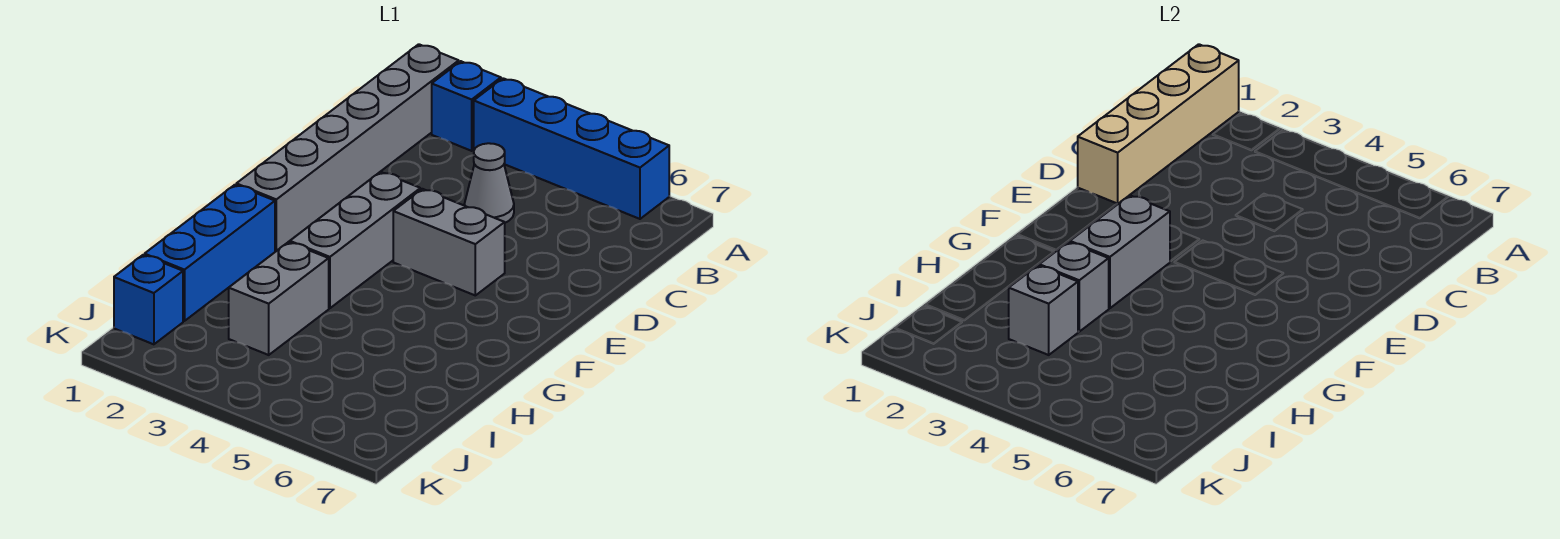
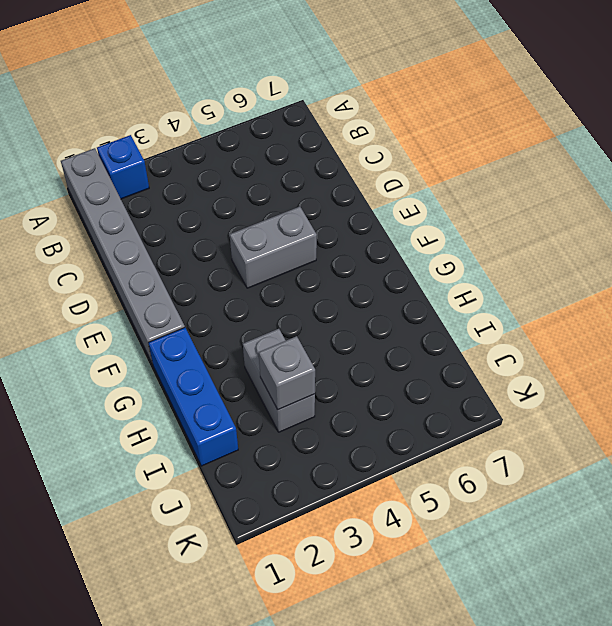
none -> blue brick A3:A6 level 1
none -> grey cone C4 level 1
none -> grey brick E3:G3 level 1

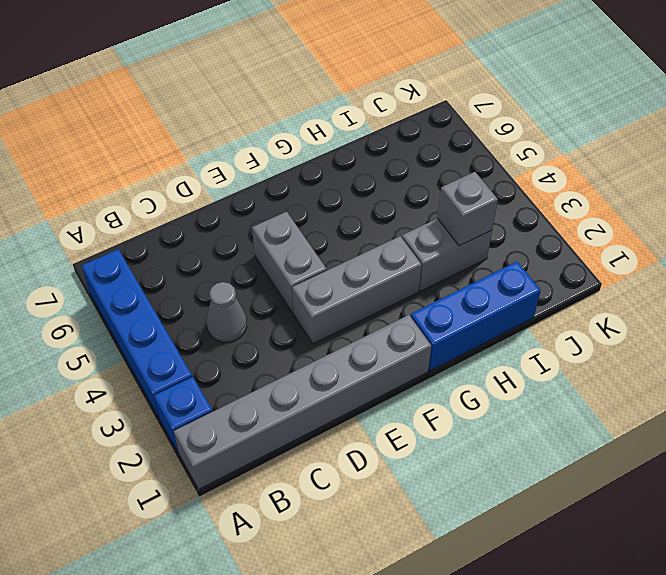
none -> blue brick J1 level 1
none -> tan brick A1:D1 level 2
none -> grey brick F3:G3 level 2

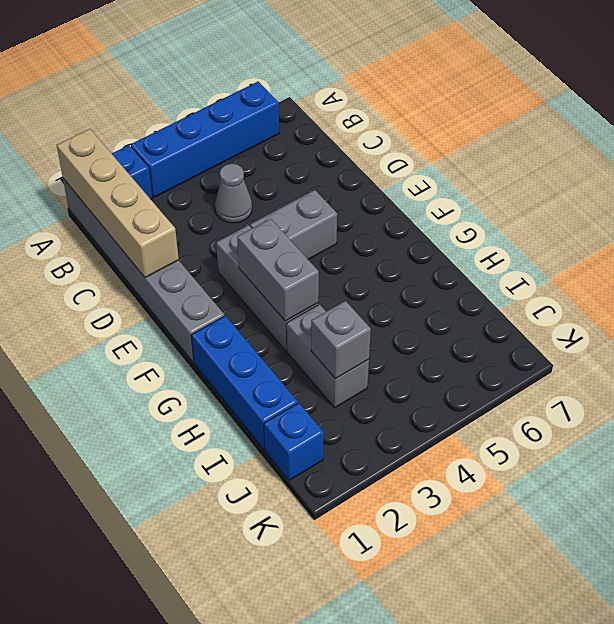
none -> grey brick H3 level 2

